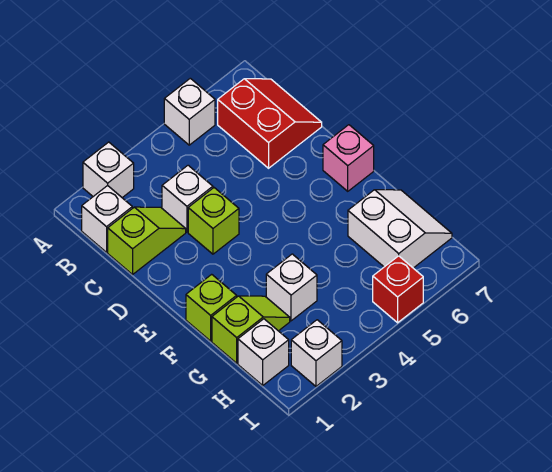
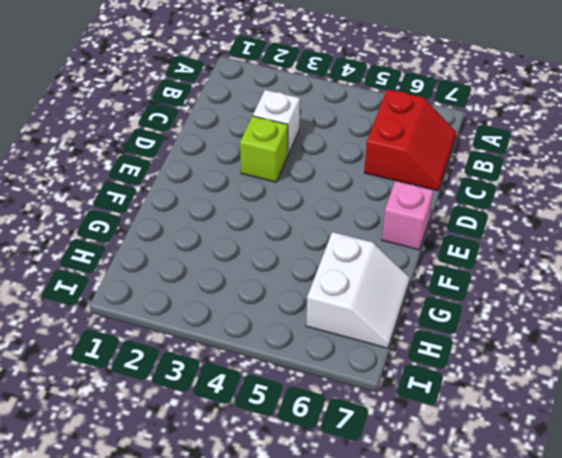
none -> white brick A2 level 1
none -> white brick A5 level 1
none -> white brick B1 level 1

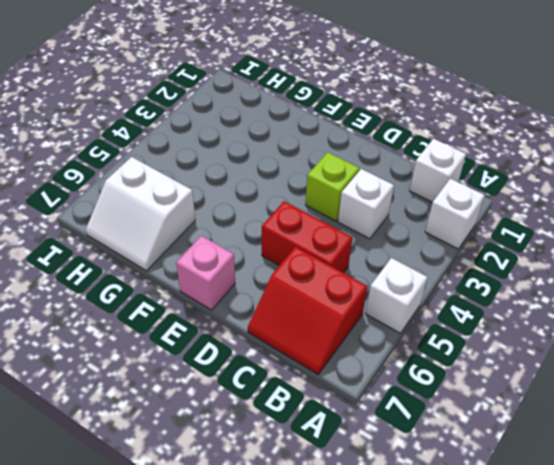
red brick C5:D5 level 1 -> none
none -> lime slope C1:C2 level 1 top 1
none -> lime brick F1 level 1
none -> lime slope G1:G2 level 1 top 1

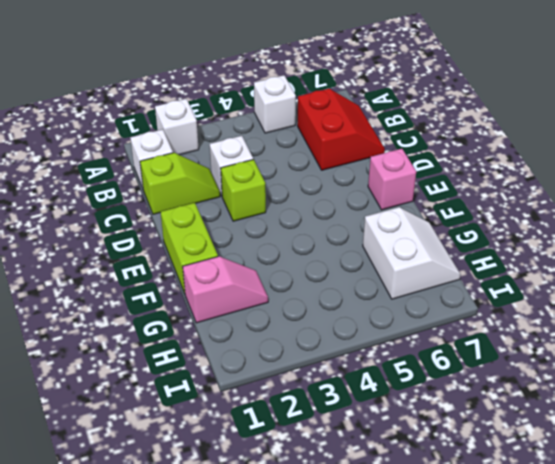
lime brick E1:F1 level 1 -> lime brick F1 level 1
pink slope G1:G2 level 1 top 1 -> lime slope G1:G2 level 1 top 1
none -> white brick G3 level 1
none -> white brick H1 level 1
none -> white brick I2 level 1

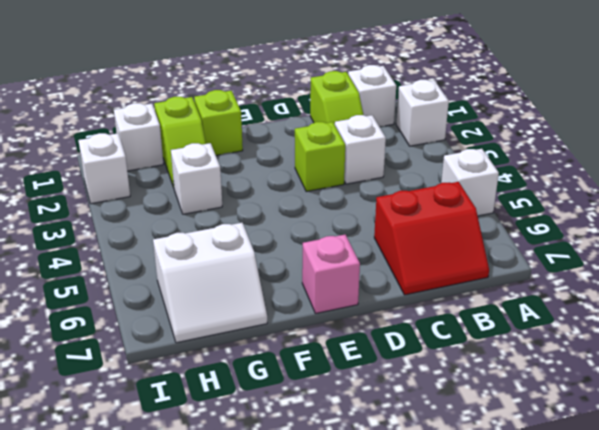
none -> red brick I5 level 1

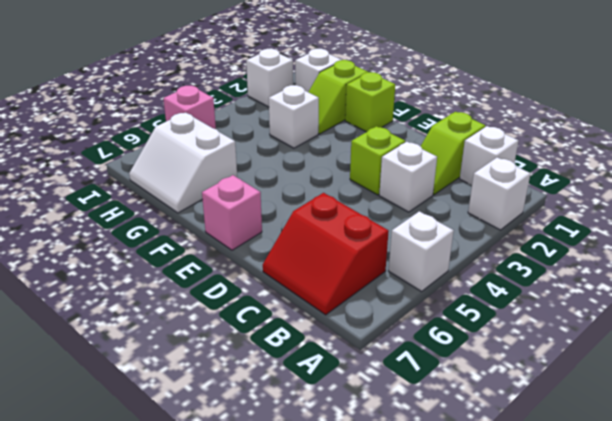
pink brick I5 level 1 -> red brick I5 level 1

